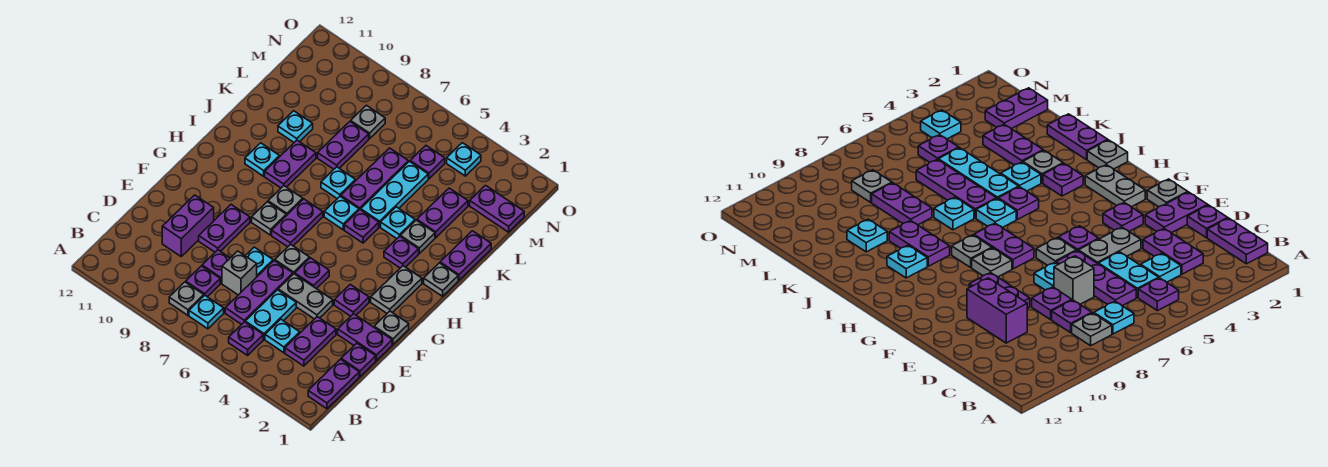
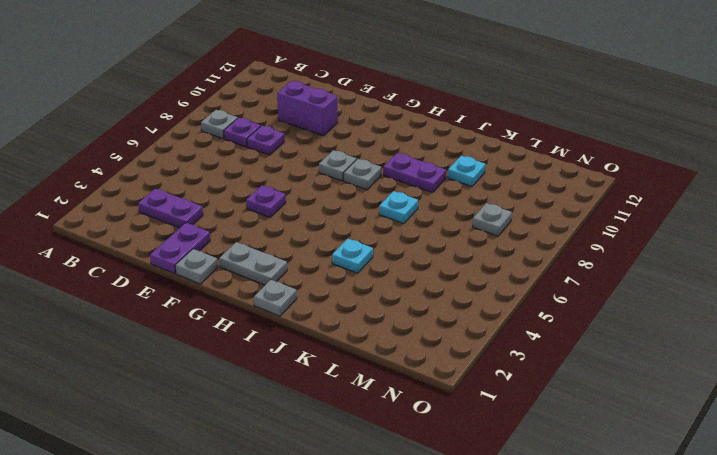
none -> purple plate B1:C1 level 1
none -> purple plate B5 level 1
none -> cyan plate B7 level 1
none -> cyan plate C4 level 1

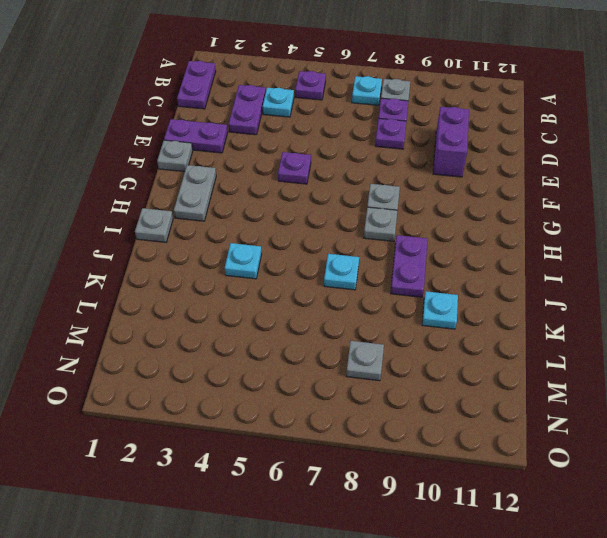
none -> cyan plate C5:D5 level 1
none -> purple plate C6:E6 level 1
none -> purple plate D1 level 1
none -> grey brick D7 level 1

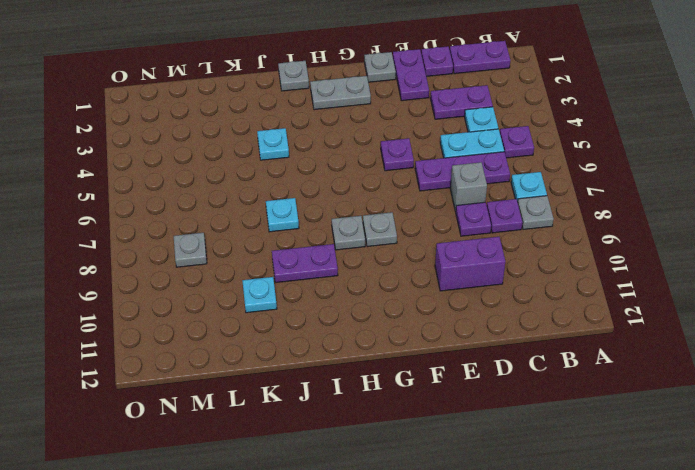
none -> grey plate E4:E5 level 1
none -> cyan plate E7 level 1
none -> purple plate E9:F9 level 1
none -> purple plate F3 level 1

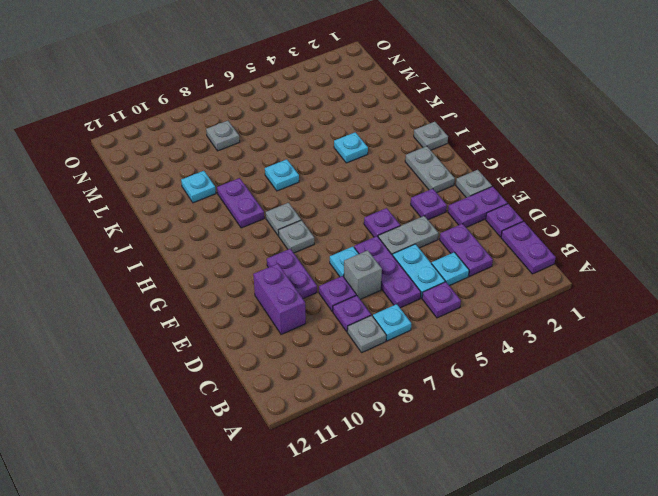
none -> grey plate F6 level 1
none -> purple plate G7:H7 level 1
none -> purple plate I3 level 1
none -> purple plate I5 level 1

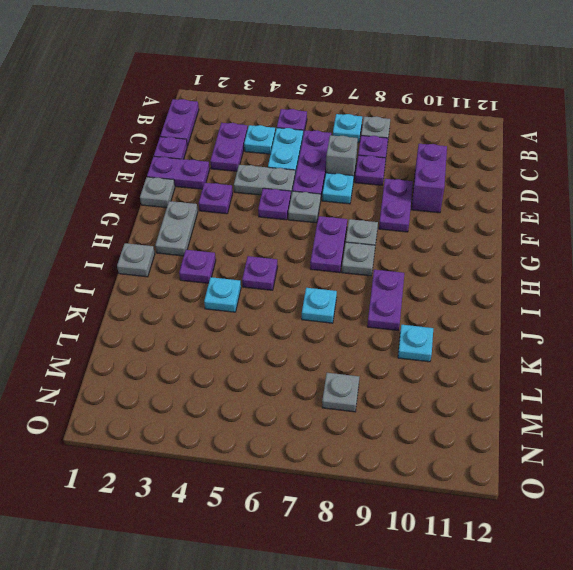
none -> cyan plate I6 level 1
none -> cyan plate I10 level 1
none -> purple plate J1:K1 level 1
none -> grey plate J3 level 1

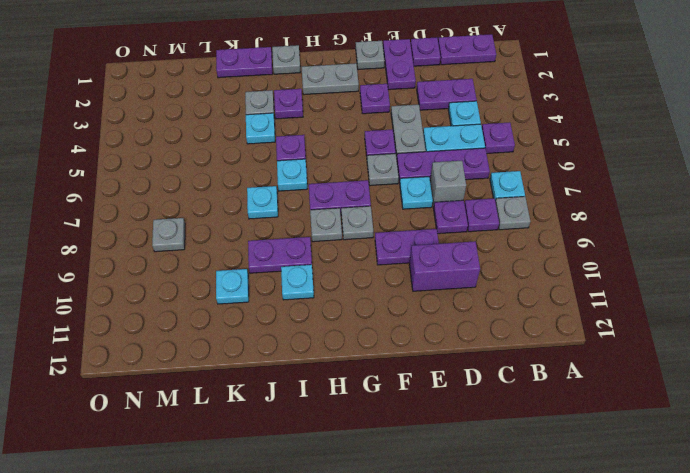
none -> cyan plate J5:L5 level 1
none -> purple plate J6:L6 level 1
none -> purple plate K3:L3 level 1
none -> purple plate K8:L8 level 1

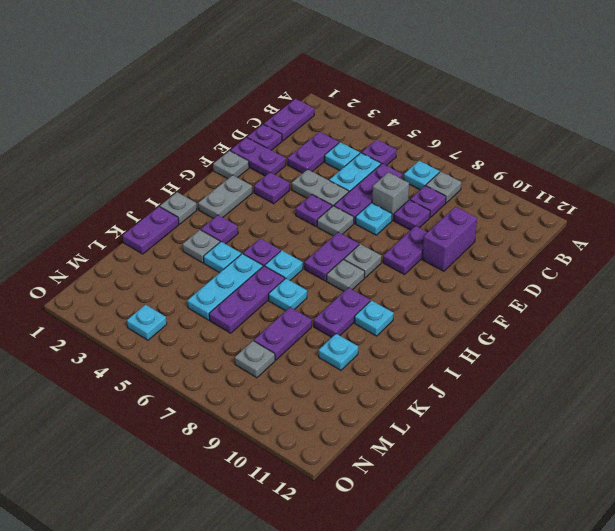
none -> purple plate K3:L3 level 1
none -> purple plate M1:M2 level 1
none -> purple plate M5 level 1

